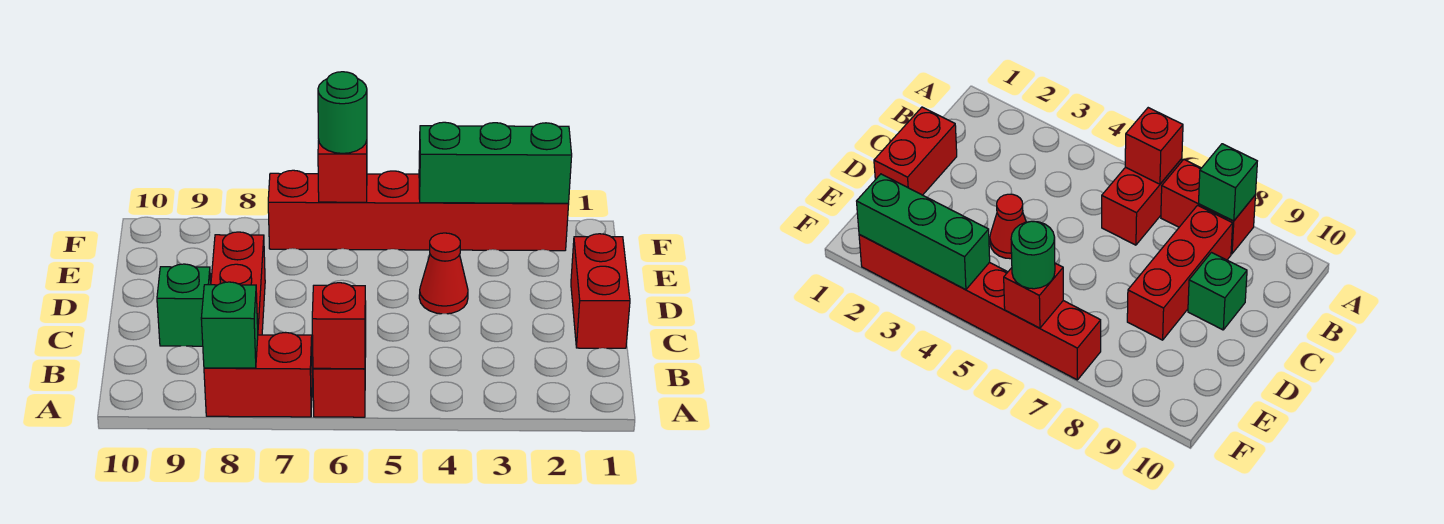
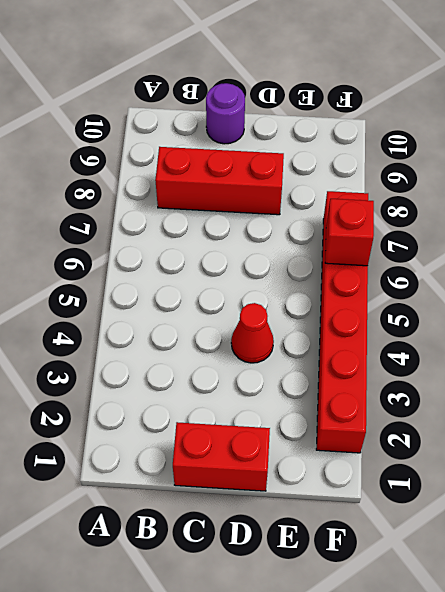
purple round brick C10 level 1 -> none
none -> red brick A6:B6 level 1
none -> red brick A7:A8 level 1
none -> green brick C9 level 1

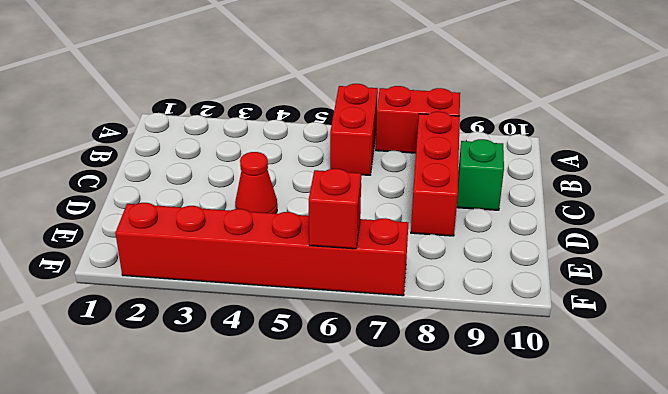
none -> red brick C1:D1 level 1
none -> red brick A6 level 2
none -> green brick A8 level 2

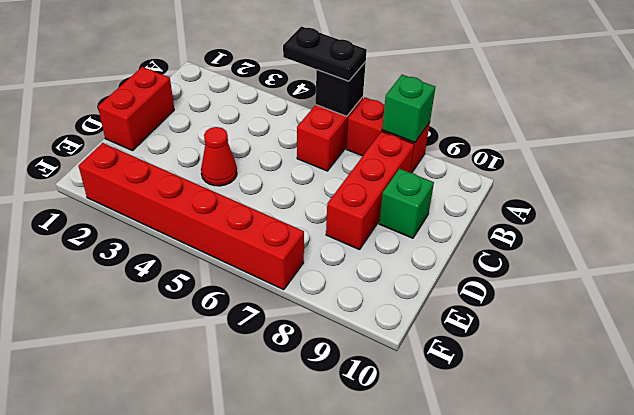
black plate A5:A6 level 3 -> none
black brick A6 level 2 -> red brick A6 level 2
none -> green brick F2:F4 level 2
none -> red brick F6 level 2
none -> green round brick F6 level 3

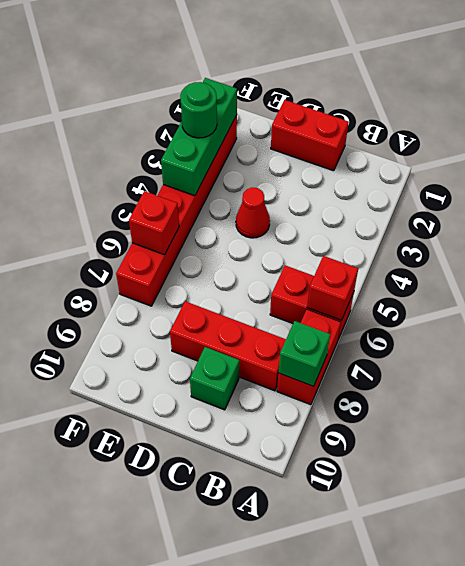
green round brick F3 level 3 -> green round brick F6 level 3

